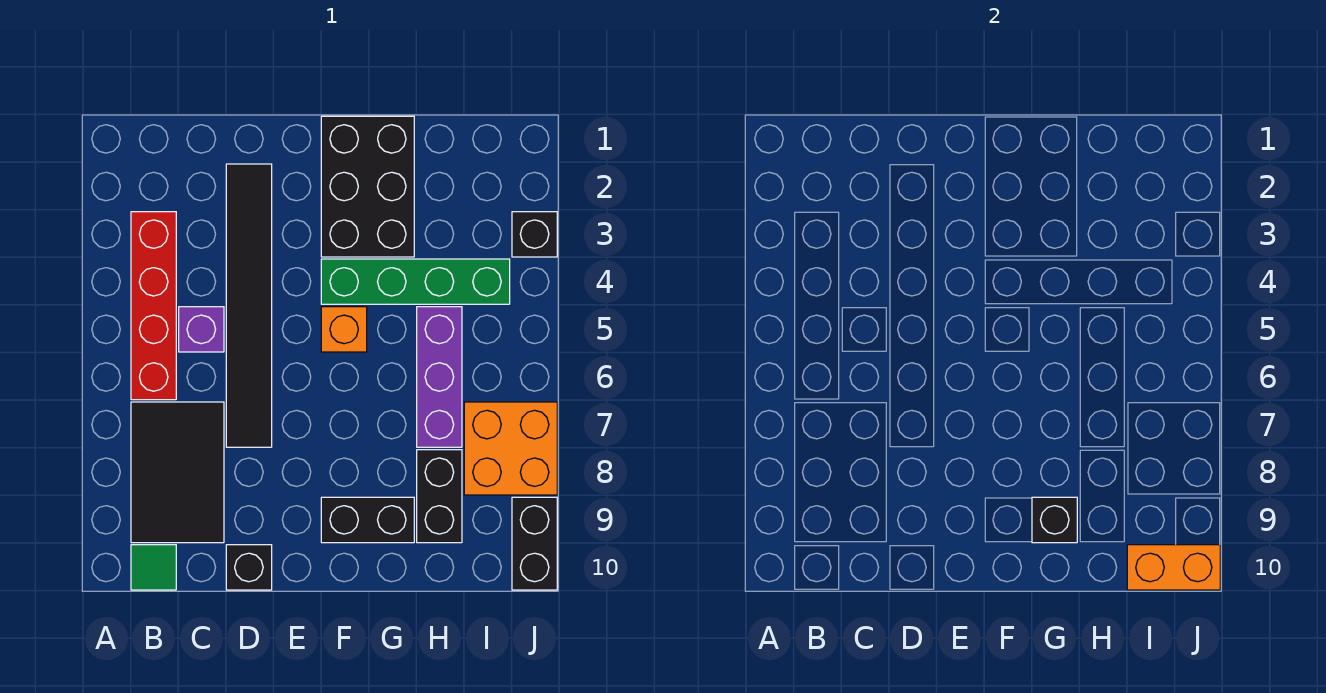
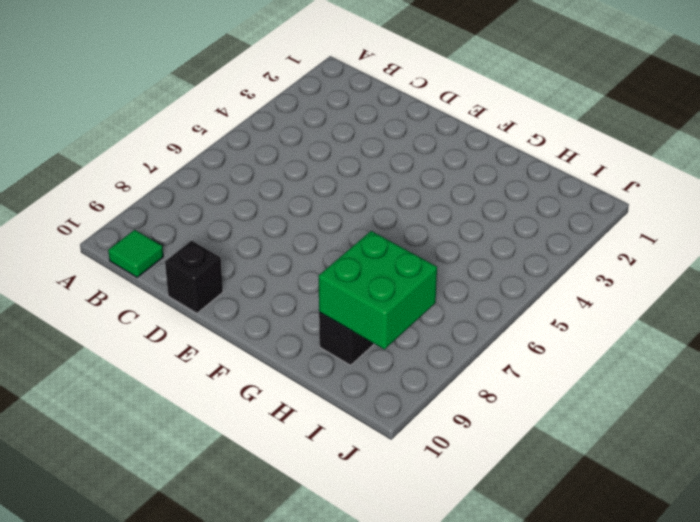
green brick H8:I9 level 2 -> none
none -> red brick B3:B6 level 1
none -> black tile B7:C9 level 1
none -> purple brick C5 level 1

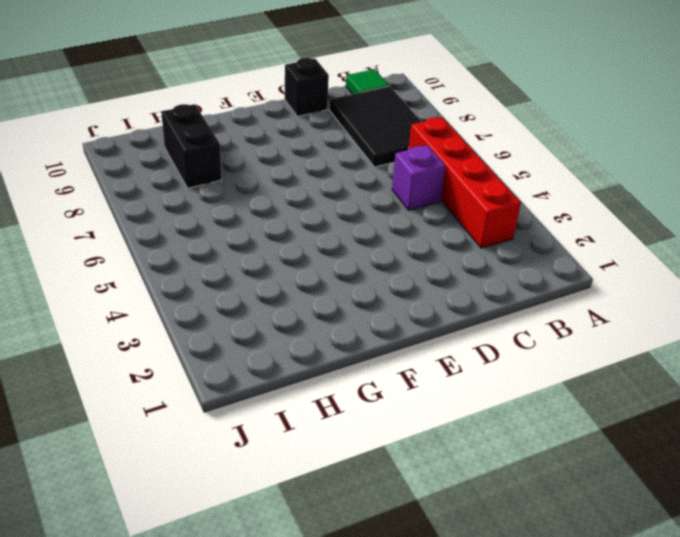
none -> black tile D2:D7 level 1
none -> black brick F1:G3 level 1
none -> green brick F4:I4 level 1

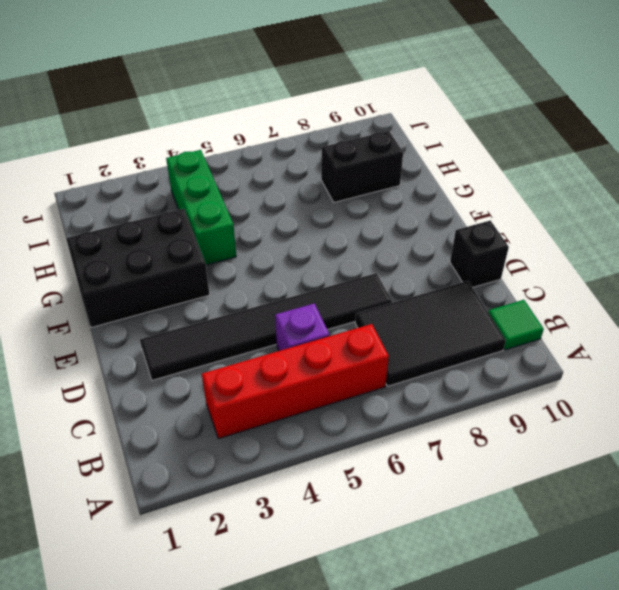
green brick G4:I4 level 1 -> green brick F4:I4 level 1
none -> orange brick F5 level 1
none -> black brick F9:G9 level 1
none -> purple brick H5:H7 level 1

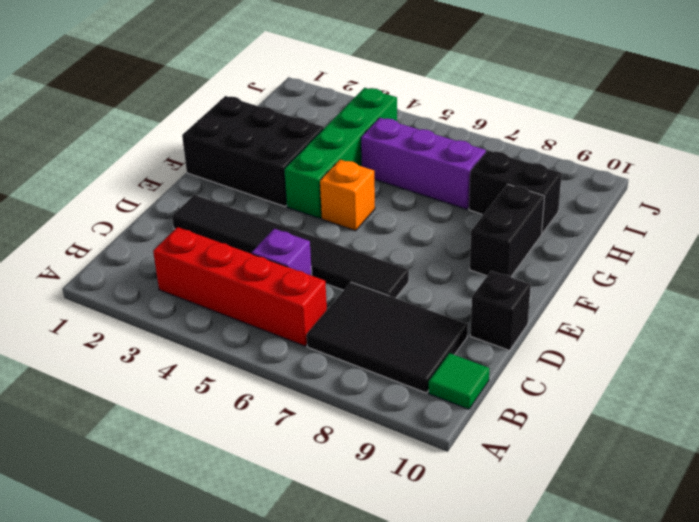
none -> orange brick I7:J8 level 1
none -> black brick J3 level 1
none -> black brick J9:J10 level 1

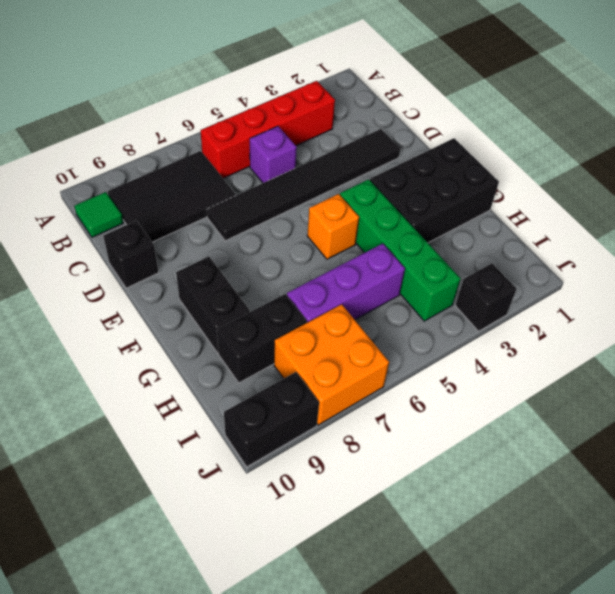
none -> black brick G9 level 2
none -> orange brick I10:J10 level 2

